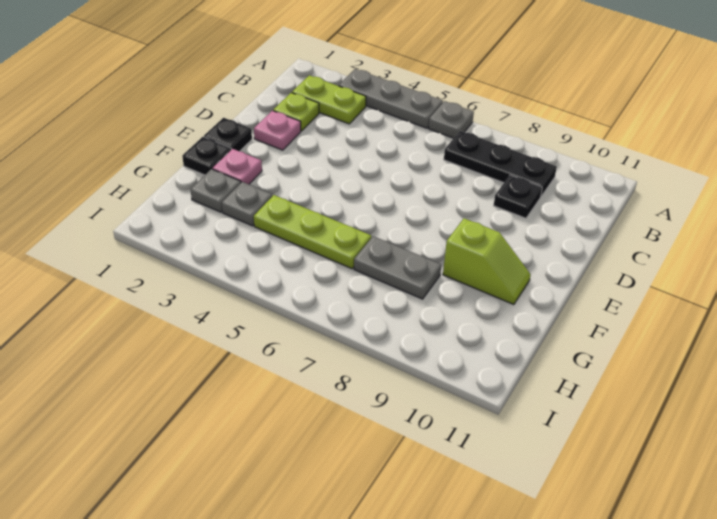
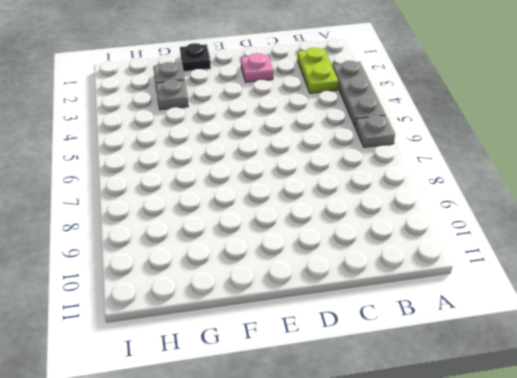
none -> black plate B7:B9 level 1
none -> lime plate C2 level 1
none -> black plate C9 level 1

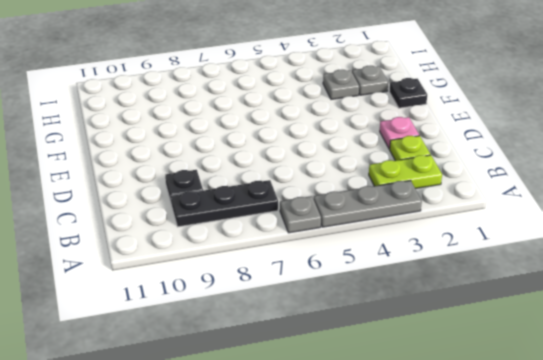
none -> black plate E1 level 1
none -> pink plate F2 level 1
none -> lime slope F9:F10 level 1 top 9

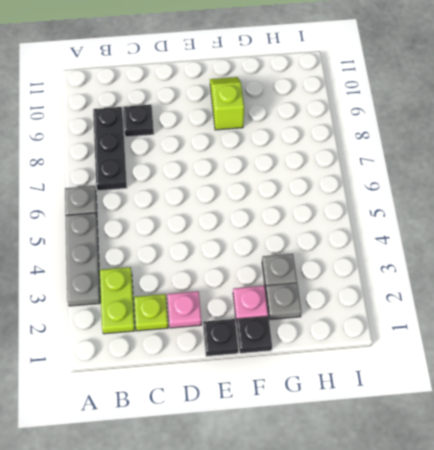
none -> lime plate G4:G6 level 1
none -> grey plate G7:G8 level 1

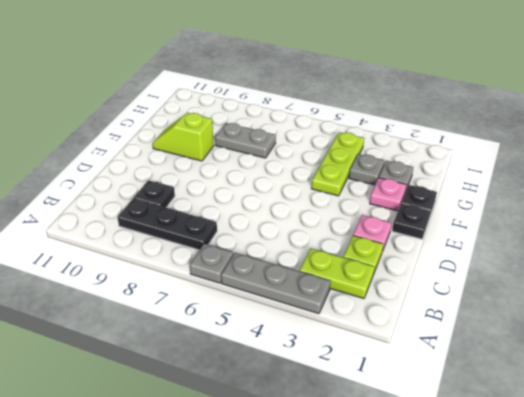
lime plate F4:H4 level 1 -> lime plate G4:G6 level 1

